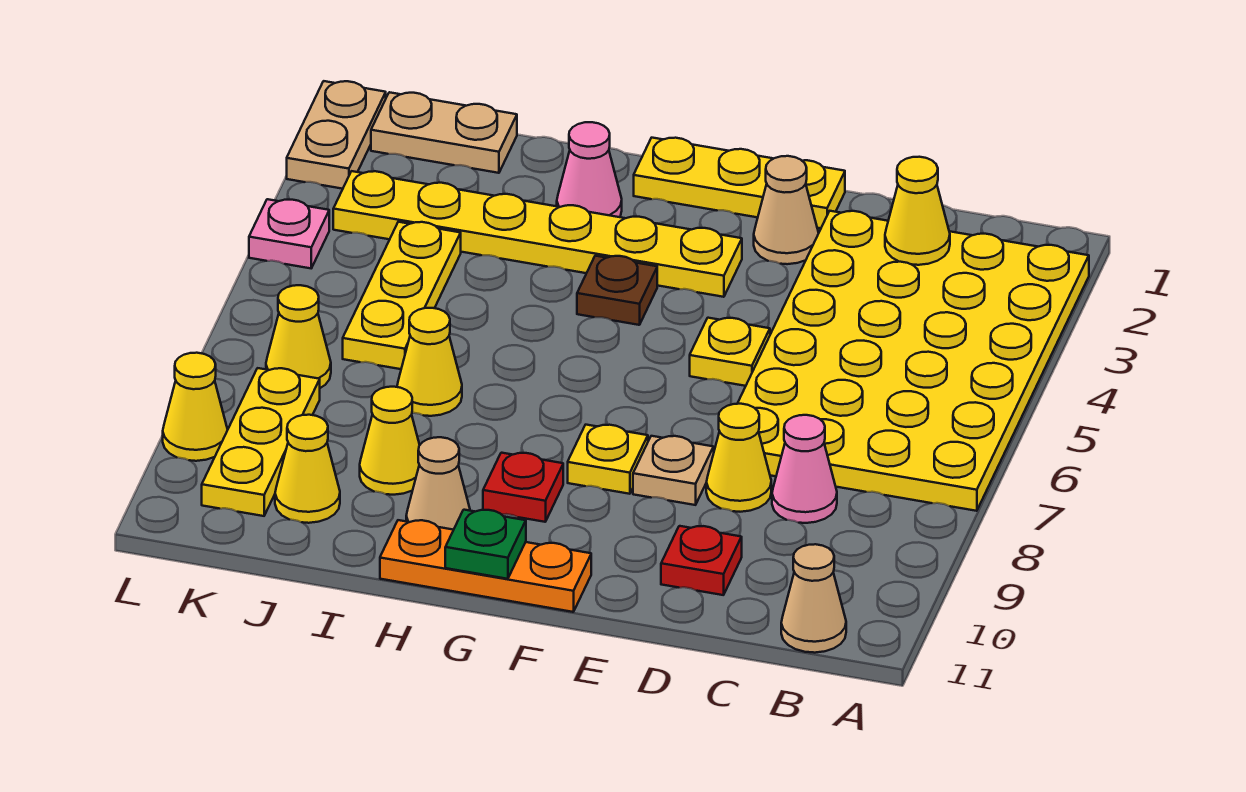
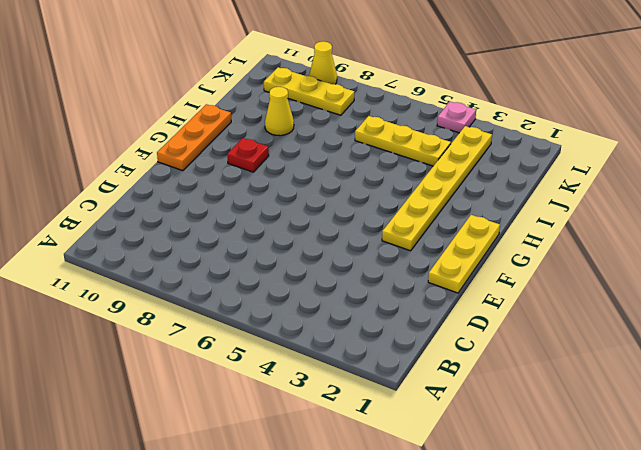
none -> yellow plate A2:D7 level 1
none -> tan cone B11 level 1
none -> pink cone C8 level 1

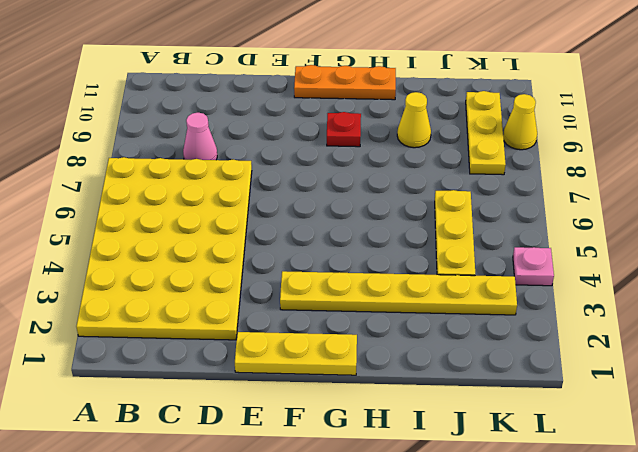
none -> tan cone B11 level 1
none -> yellow cone D8 level 1
none -> red plate D10 level 1

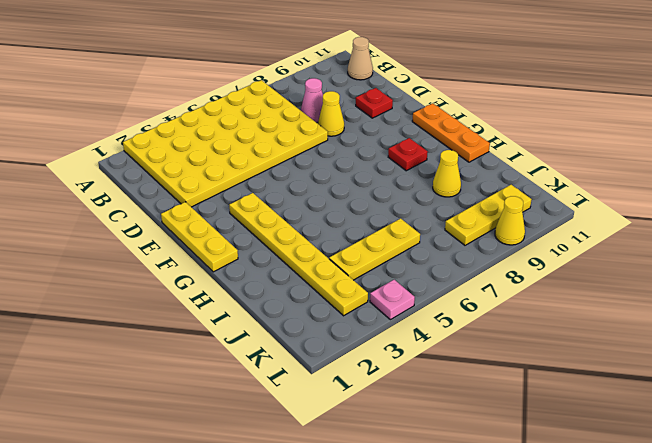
none -> tan cone E2 level 1
none -> yellow plate E5 level 1
none -> tan plate E8 level 1

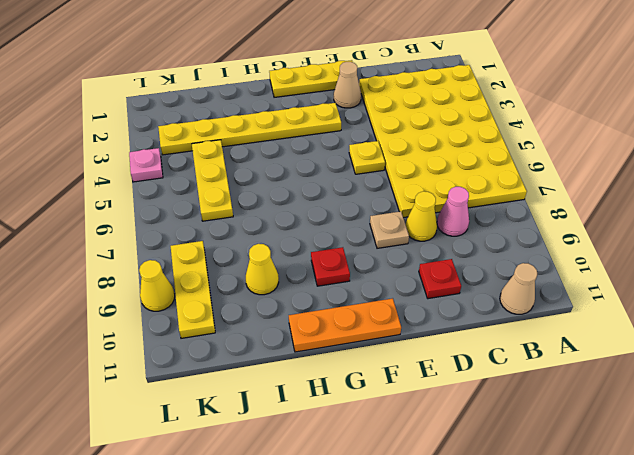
none -> yellow plate F8 level 1
none -> brown plate G4 level 1
none -> pink cone H2 level 1

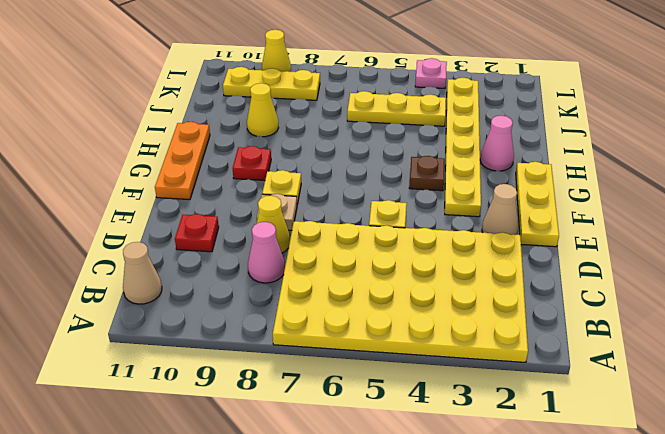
none -> tan cone H10 level 1
none -> yellow cone I7 level 1
none -> tan plate J1:K1 level 1

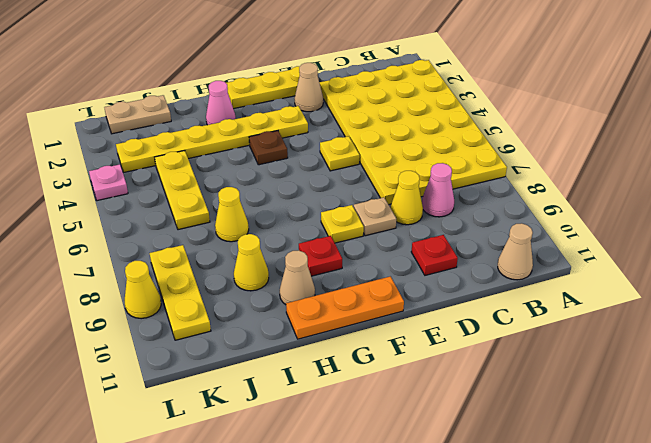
none -> yellow cone J10 level 1
none -> yellow cone K7 level 1
none -> tan plate L1:L2 level 1

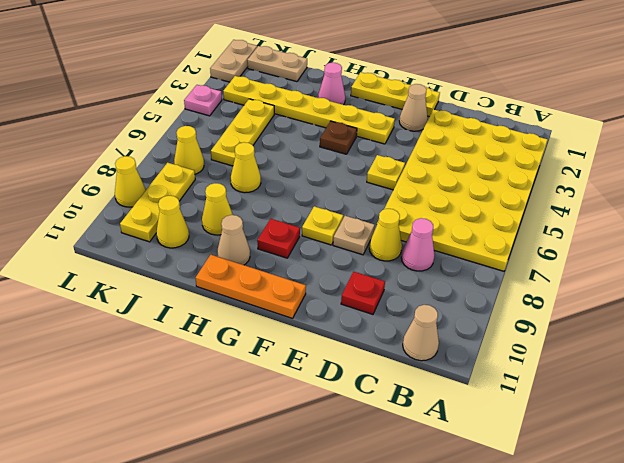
none -> yellow cone C2 level 2
none -> green plate G11 level 2

